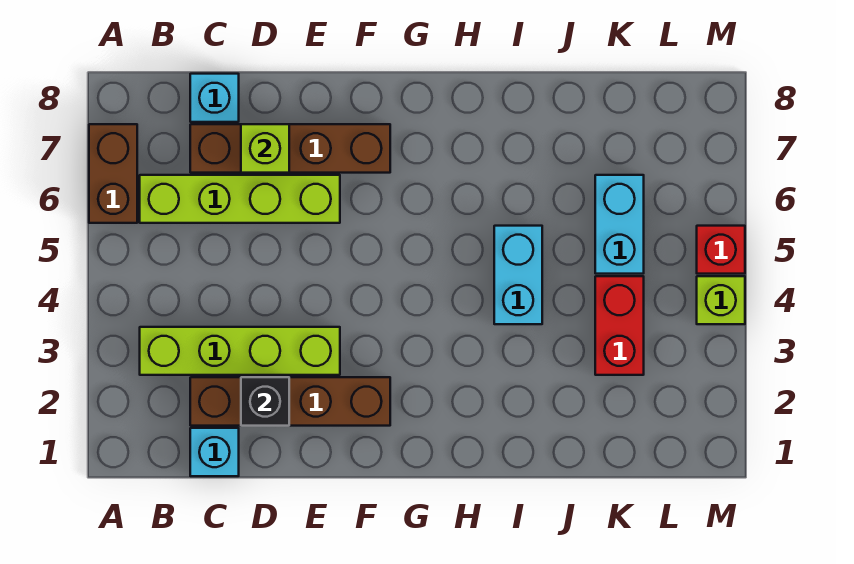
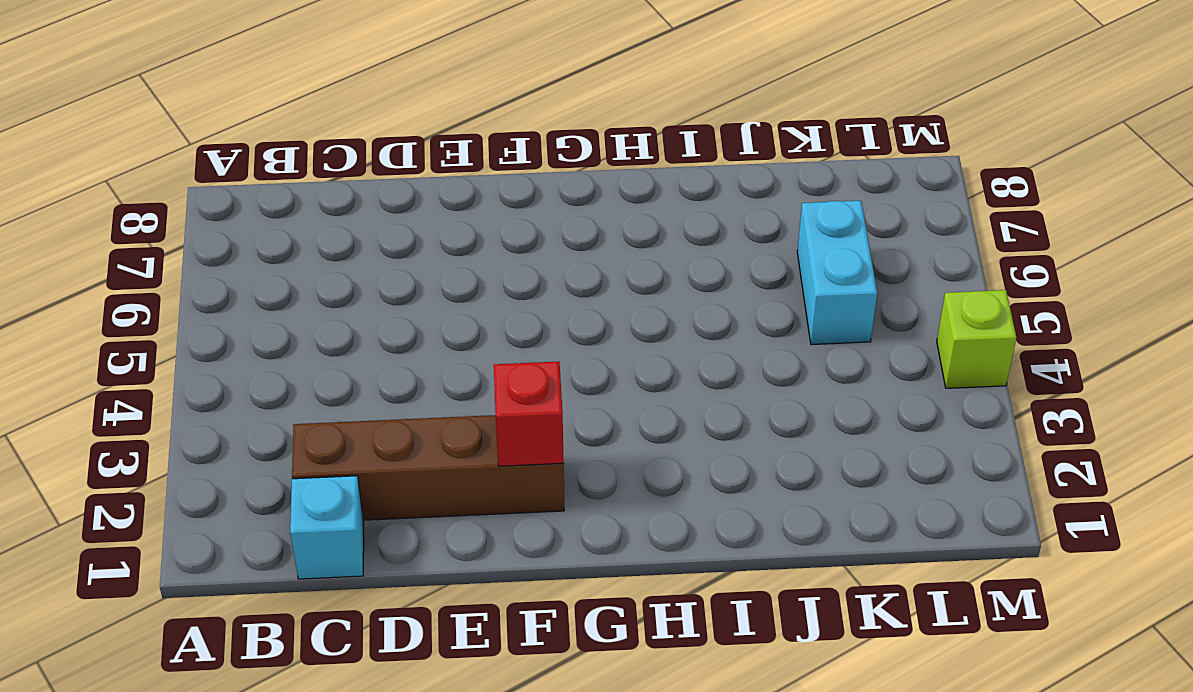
red brick F2 level 2 -> red brick M5 level 1
none -> brown brick A6:A7 level 1
none -> lime brick B3:E3 level 1
none -> lime brick B6:E6 level 1

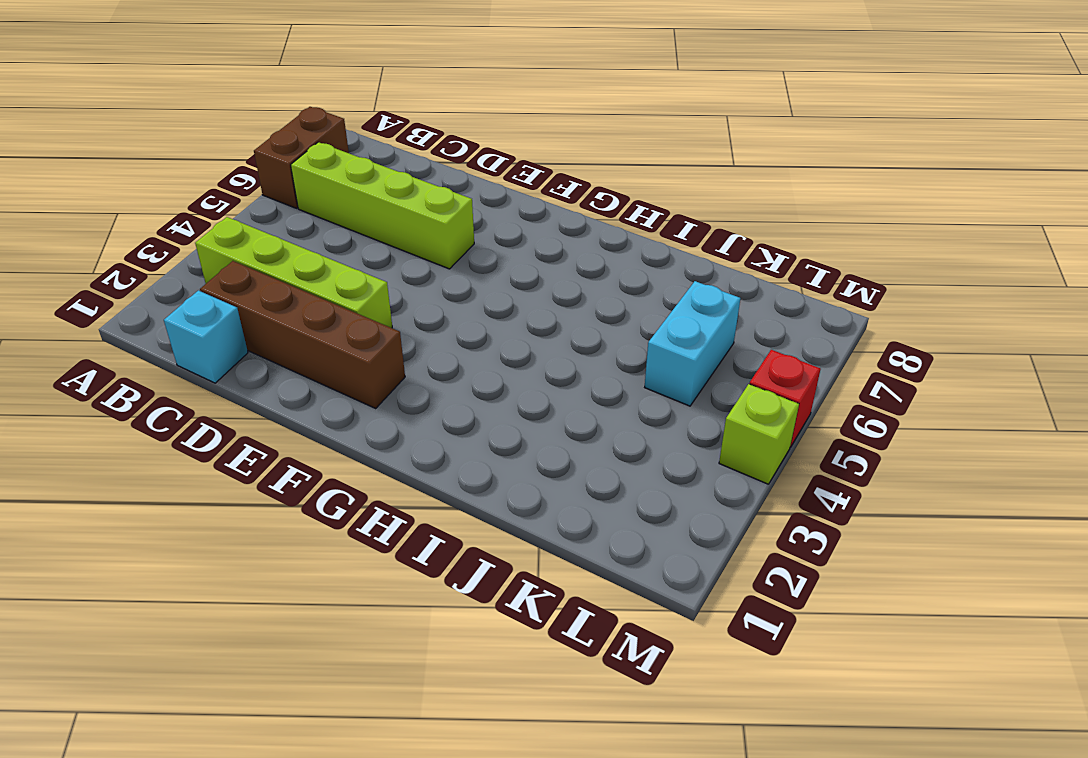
none -> brown brick C7:F7 level 1
none -> cyan brick C8 level 1
none -> cyan brick I4:I5 level 1

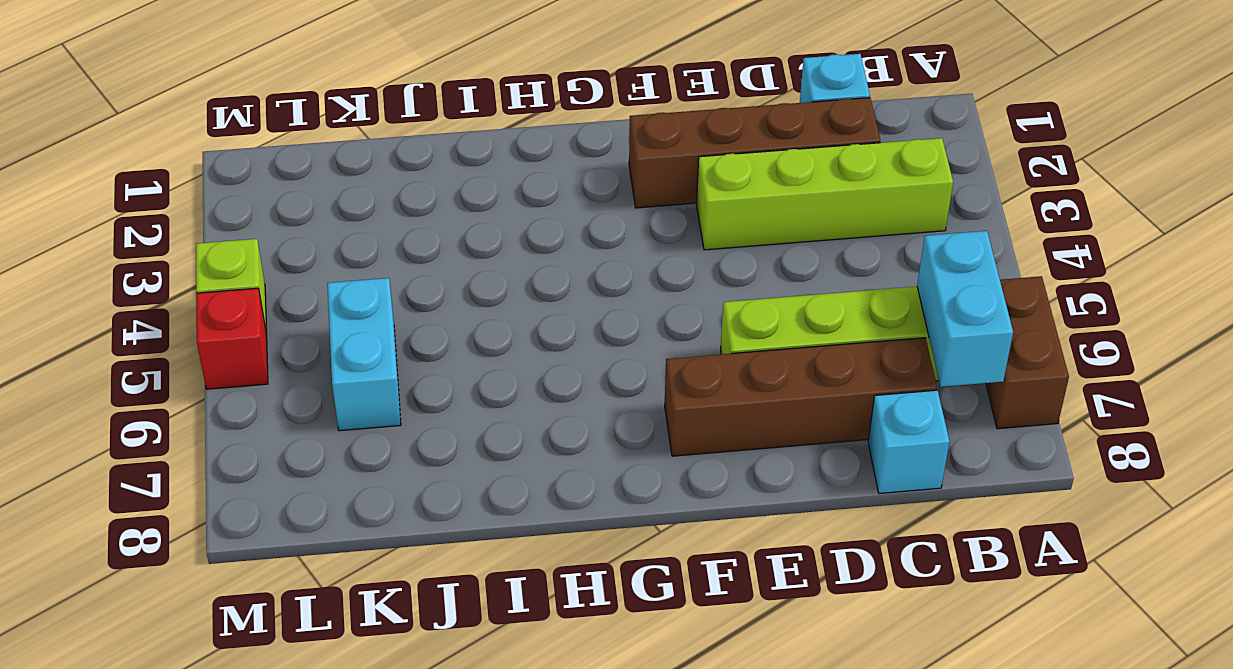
cyan brick B6:B7 level 2 -> cyan brick I4:I5 level 1
none -> red brick K3:K4 level 1
none -> black brick D2 level 2
none -> lime brick D7 level 2

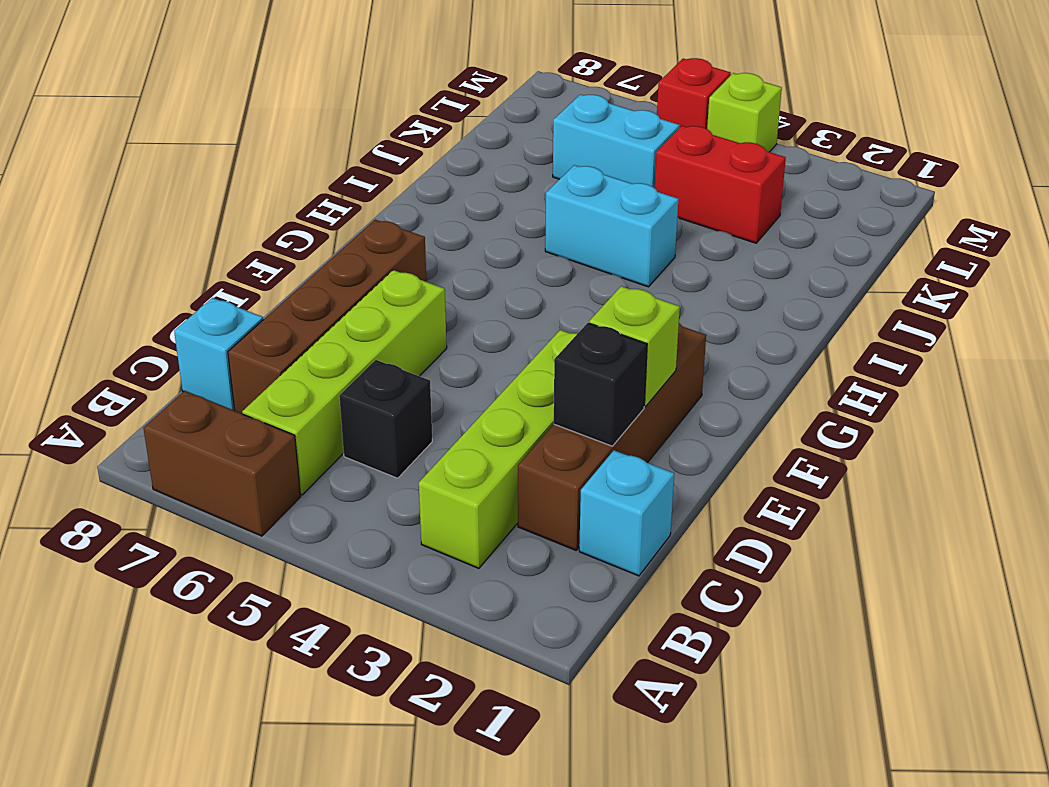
black brick C5 level 1 -> none
lime brick E2 level 2 -> lime brick D7 level 2

